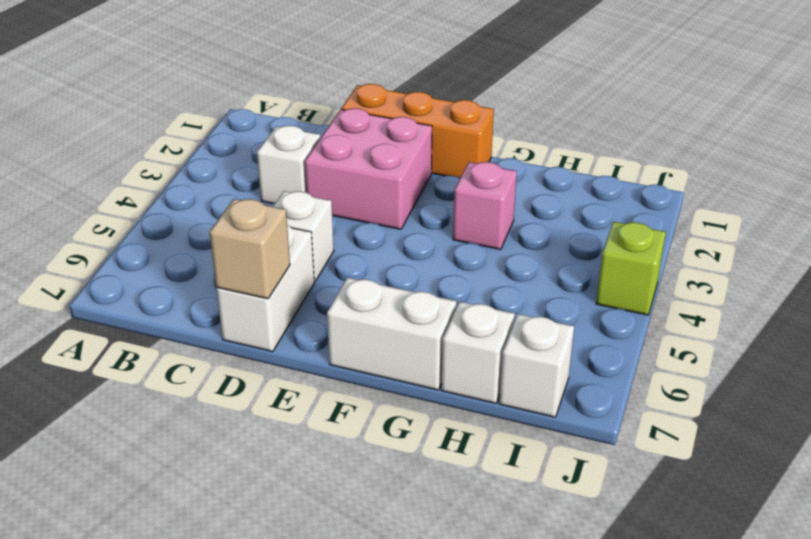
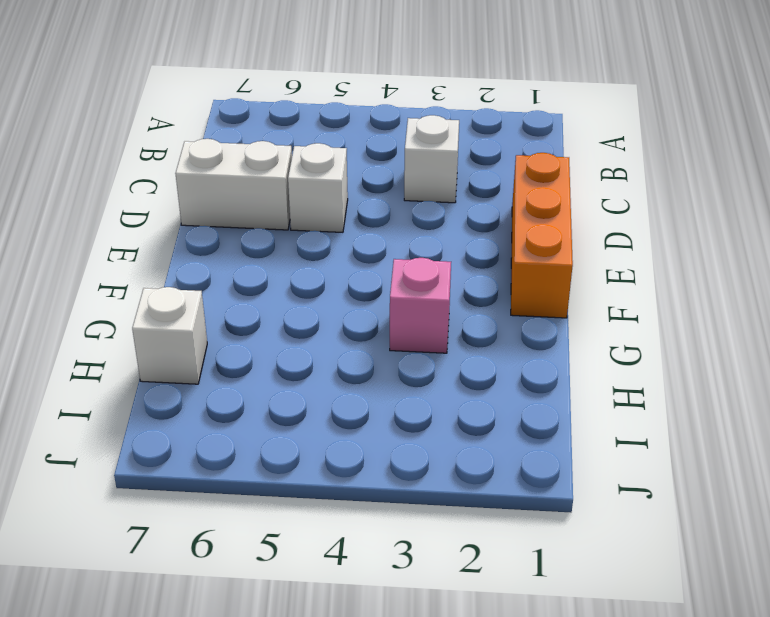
none -> pink brick D2:E3 level 1
none -> white brick F7:G7 level 1

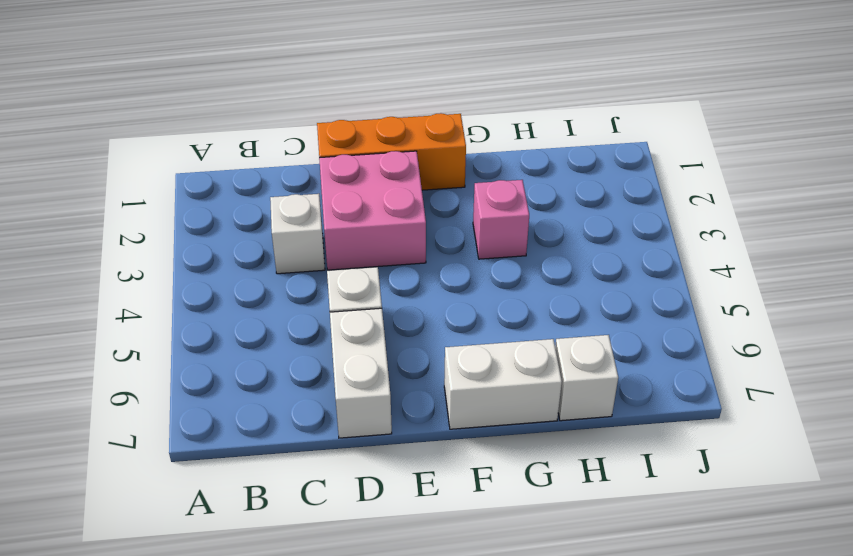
none -> white brick I7 level 1
none -> lime brick J4 level 1

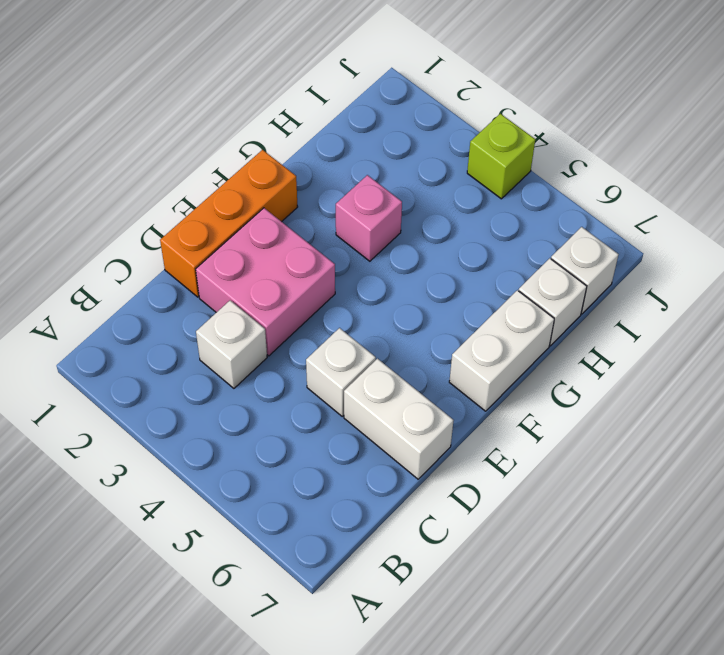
none -> tan brick D7 level 2

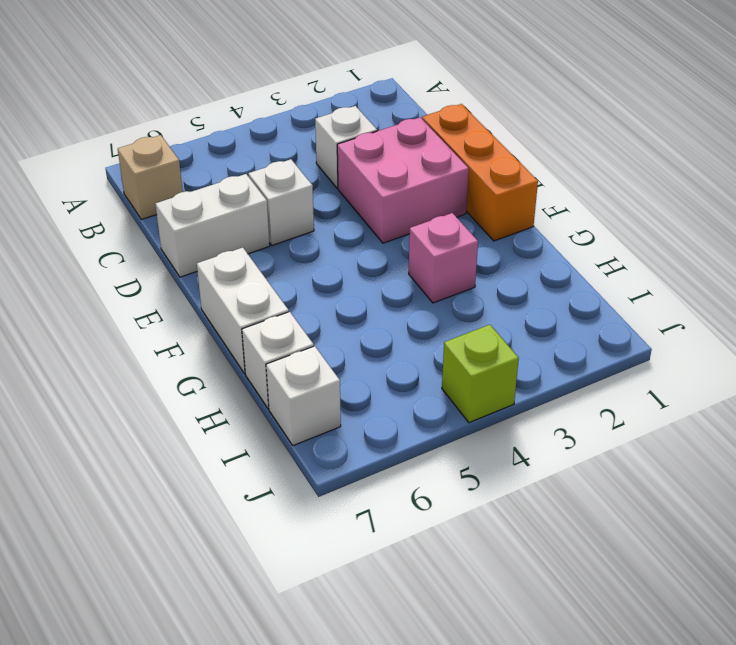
tan brick B7 level 1 -> tan brick D7 level 2

